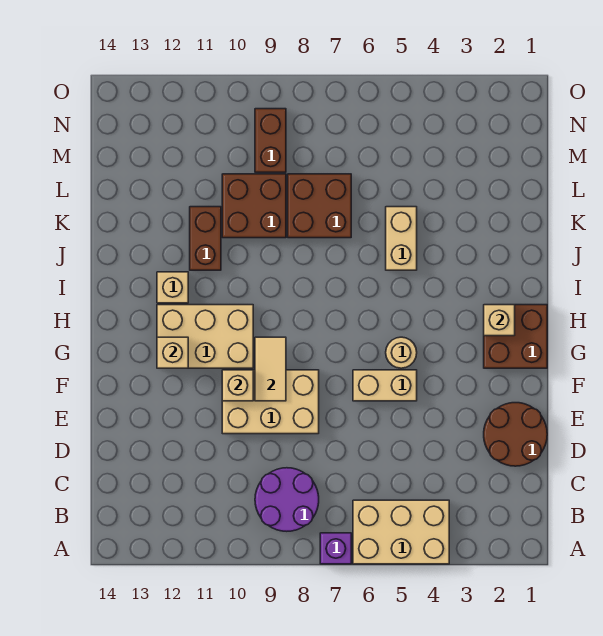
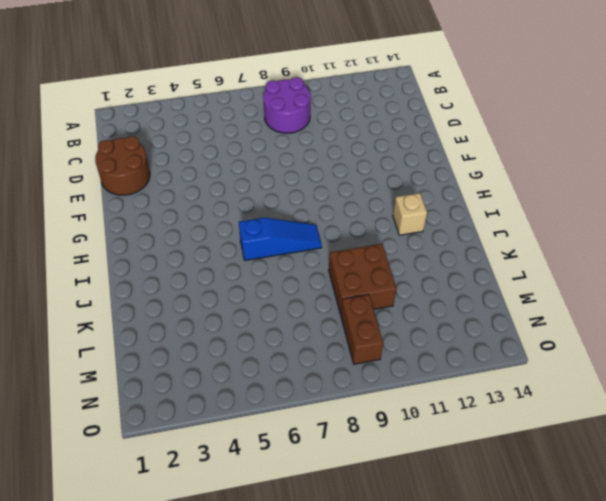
blue slope I6:I8 level 1 top 6 -> none
none -> tan brick A4:B6 level 1
none -> purple brick A7 level 1
none -> tan brick E8:F10 level 1

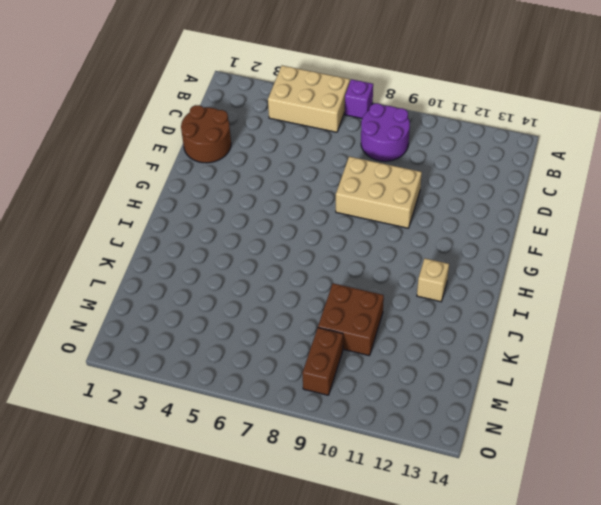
none -> tan brick F5:F6 level 1
none -> brown brick G1:H2 level 1
none -> tan round brick G5 level 1

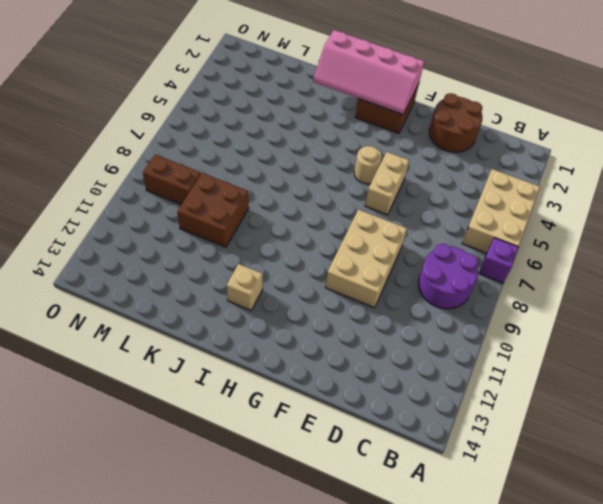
pink slope G1:J2 level 2 top 1 -> tan brick H2 level 2
none -> tan brick G10:H12 level 1
none -> tan brick J5:K5 level 1
none -> brown brick J11:K11 level 1

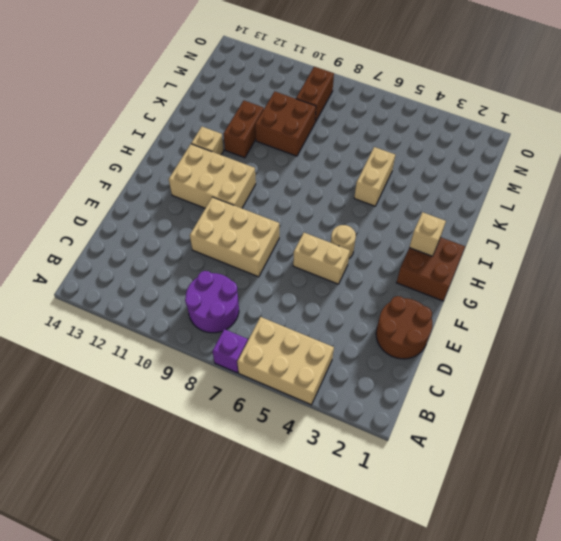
none -> brown brick K7:L8 level 1
none -> tan tile F9:G9 level 2
none -> tan brick F10 level 2

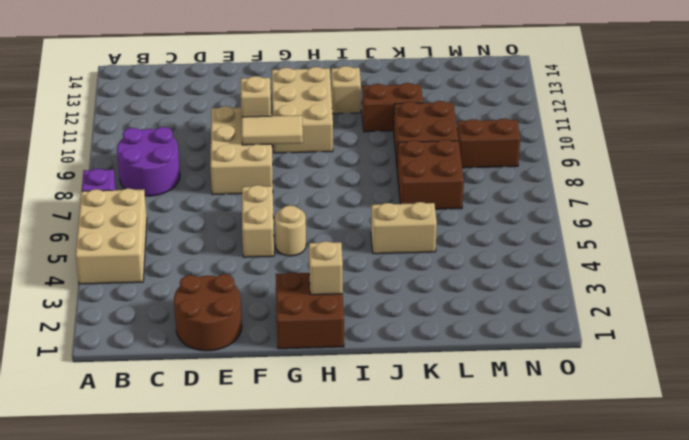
none -> tan brick G12 level 2

